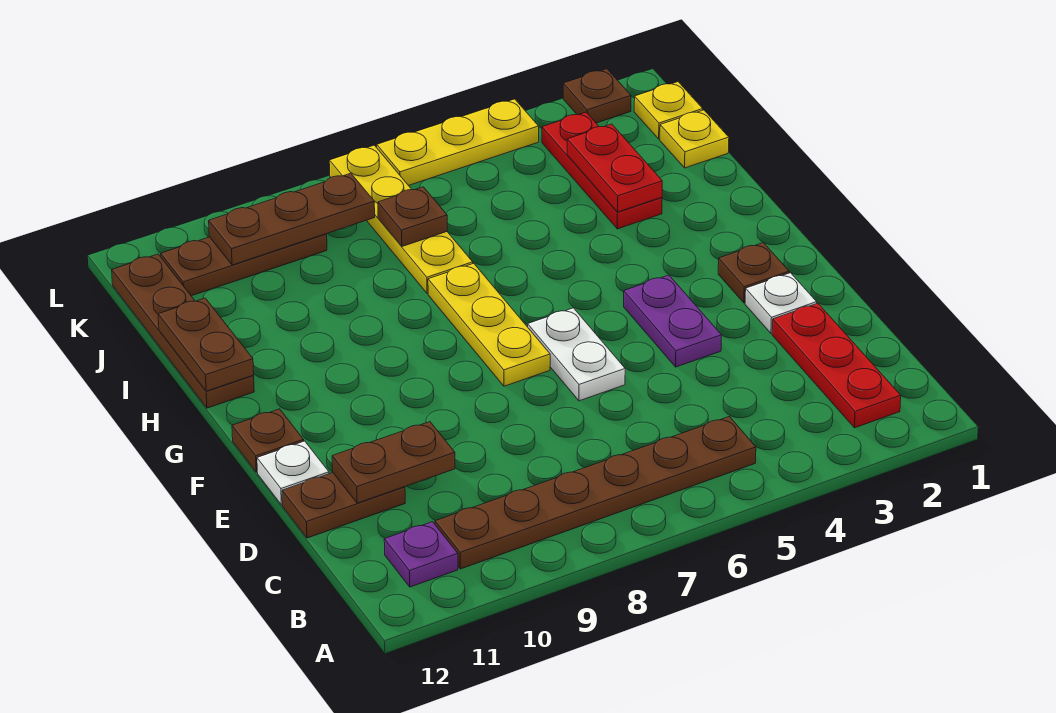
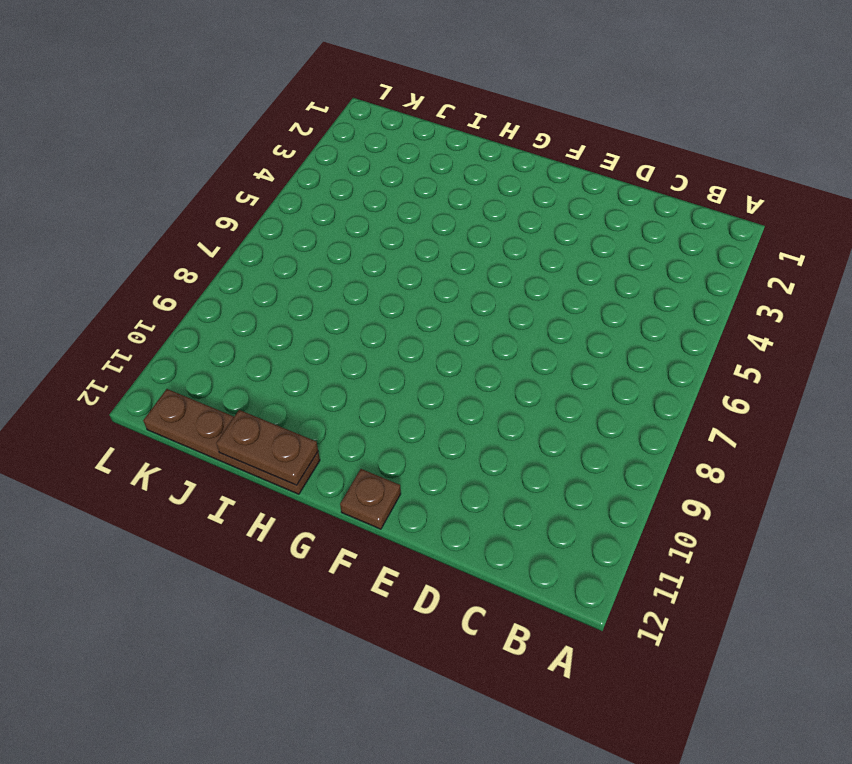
none -> red plate B2:D2 level 1
none -> brown plate B5:B10 level 1
none -> purple plate B11 level 1

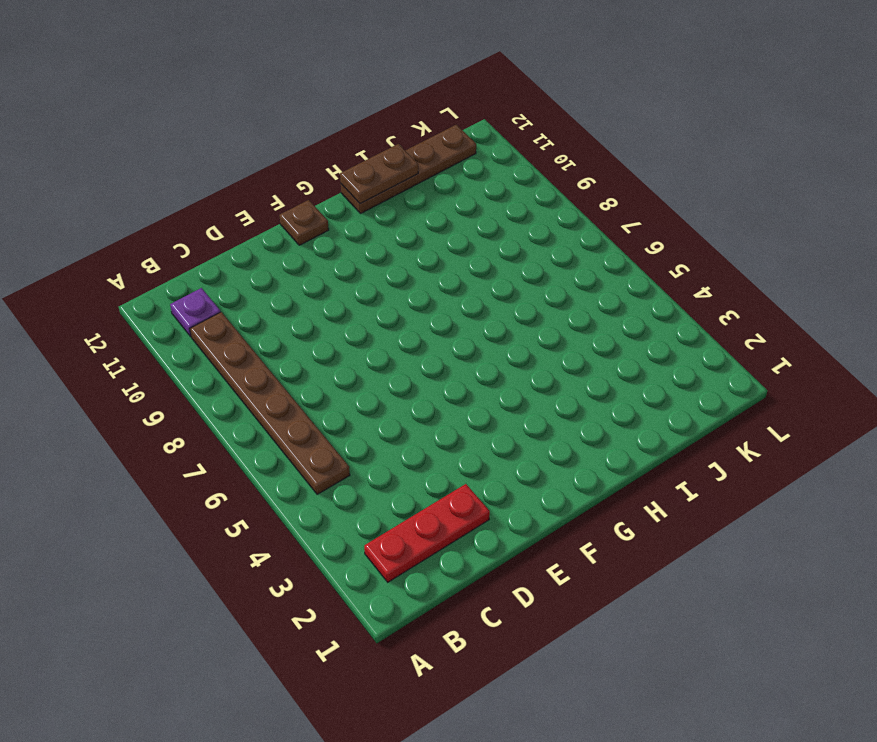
none -> brown plate D11:D12 level 1
none -> white plate E2 level 1
none -> purple plate E4:F4 level 1

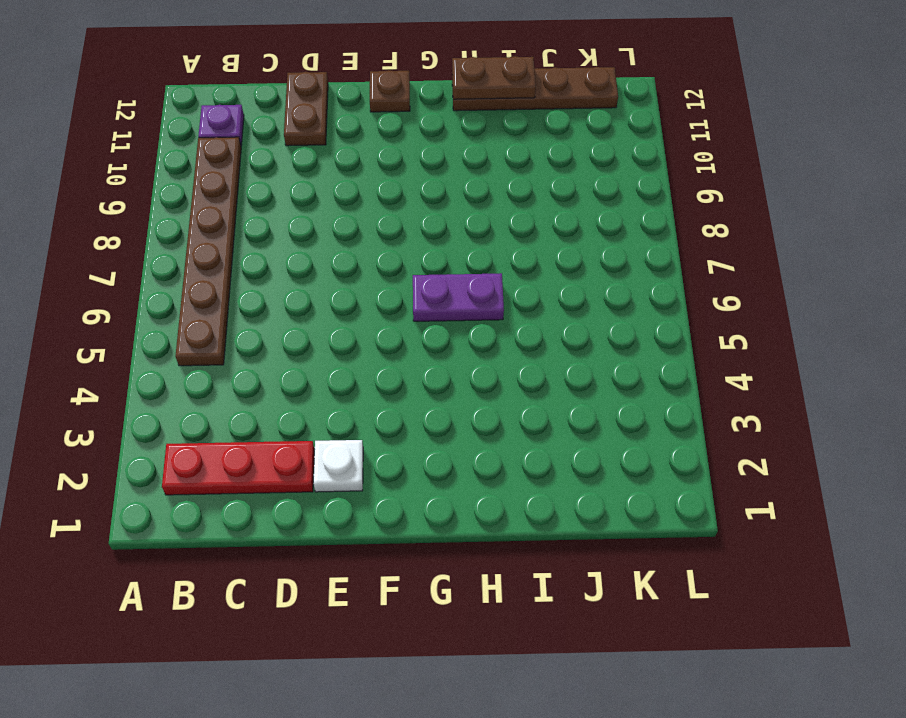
purple plate G6:H6 level 1 -> purple plate E4:F4 level 1
none -> white plate E6:F6 level 1
none -> white plate E12 level 1
none -> brown plate F2 level 1

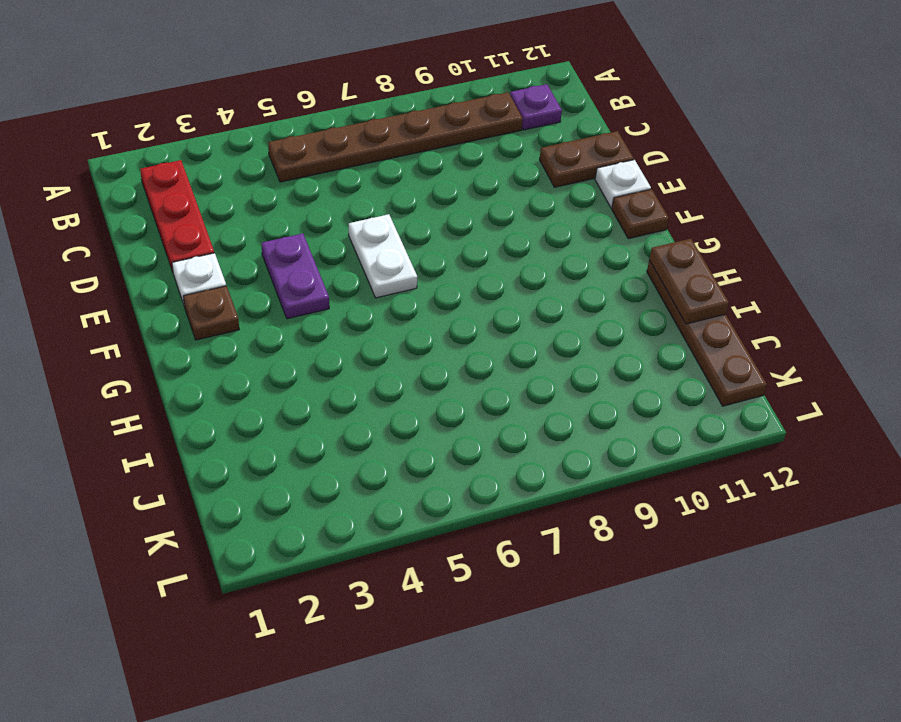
none -> yellow plate F7:H7 level 1
none -> red plate I3:K3 level 1
none -> yellow plate I7:L7 level 1

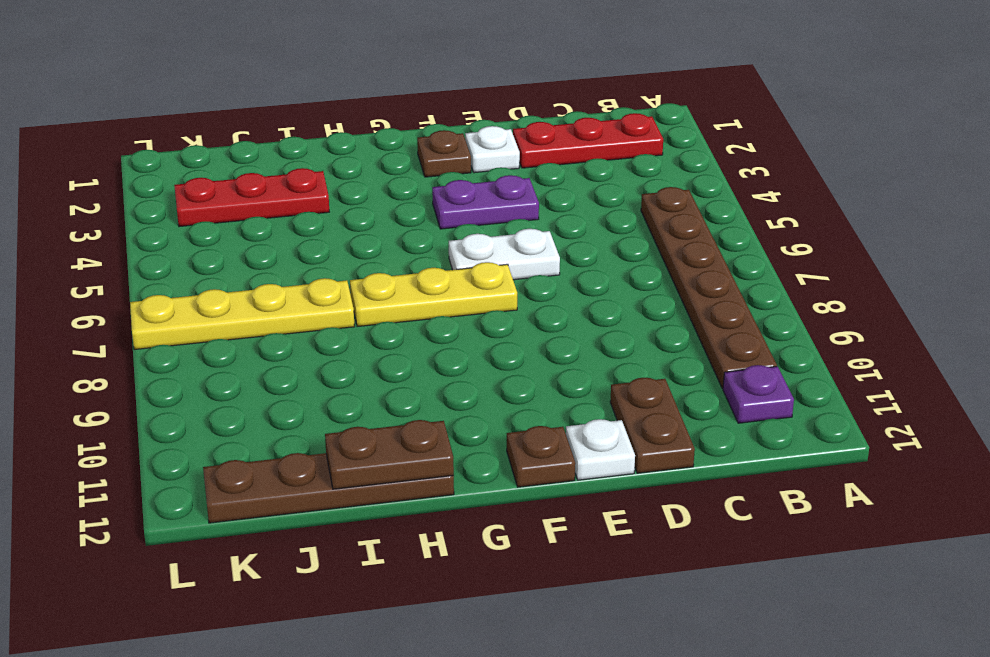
none -> yellow plate J1 level 1
none -> yellow plate K1 level 1
none -> brown plate K9:K11 level 1

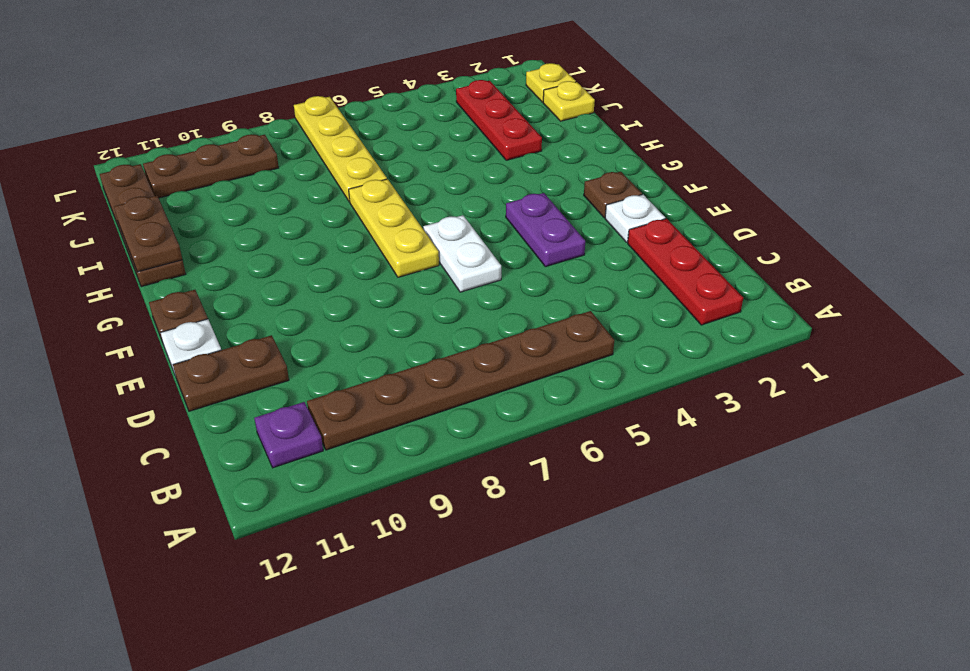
none -> brown plate L2 level 1
none -> yellow plate L4:L6 level 1
none -> brown plate D10:D11 level 2

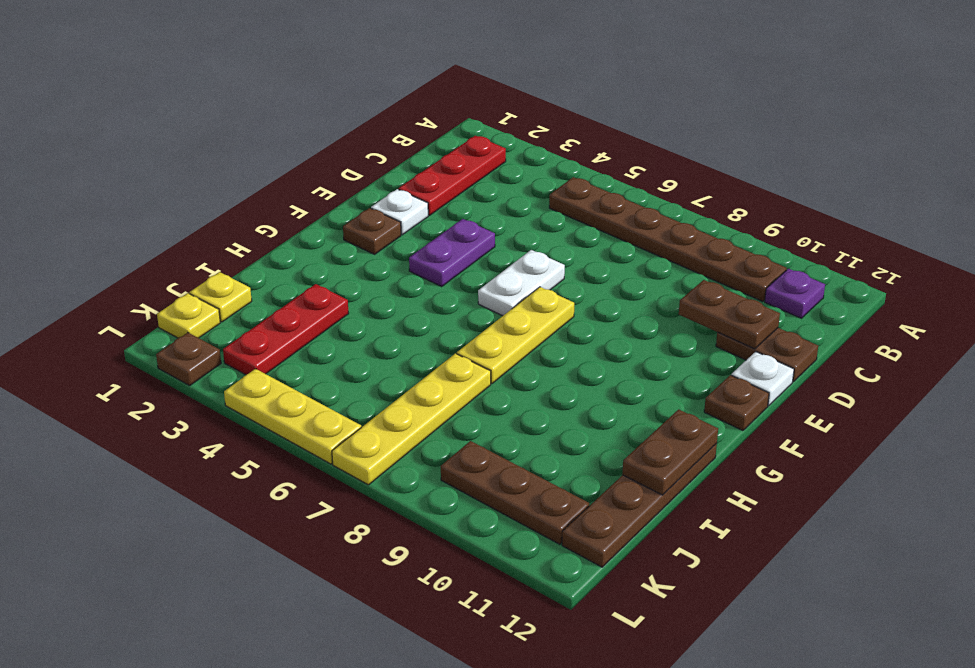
none -> red plate I3:J3 level 2
none -> brown plate J7 level 2
none -> brown plate K8:K10 level 2

